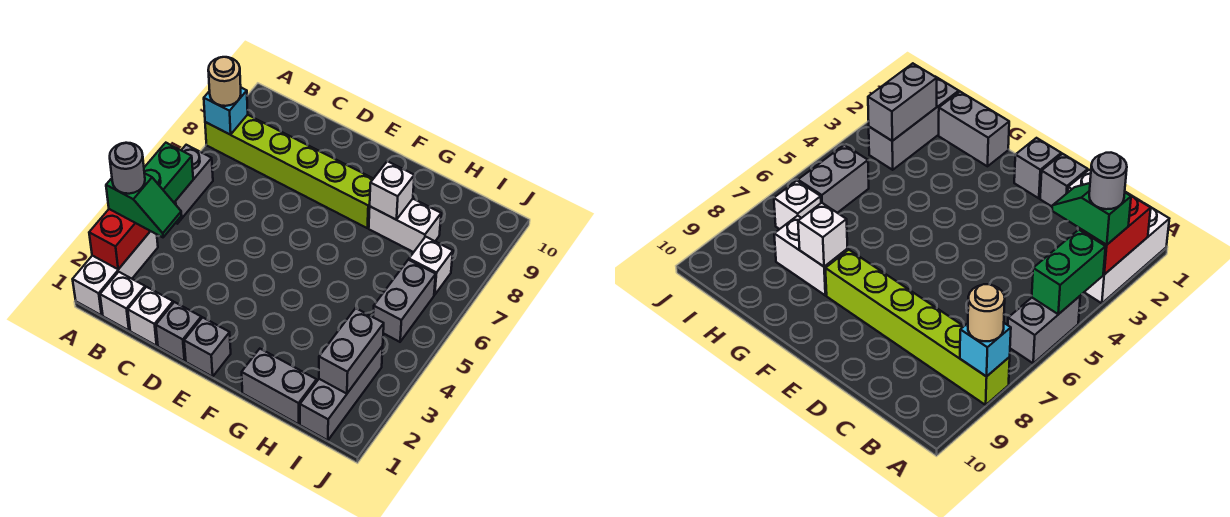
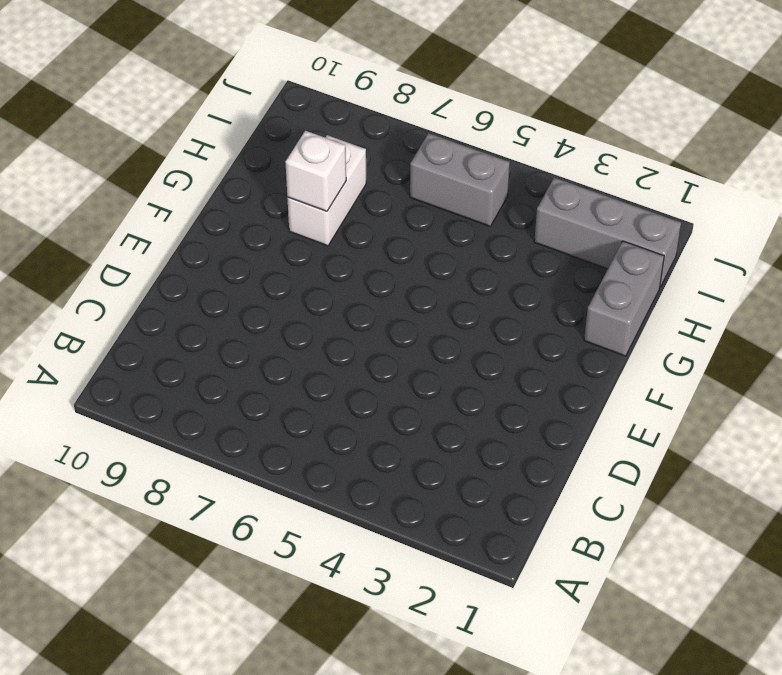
none -> white brick A1:A3 level 1
none -> grey brick A5:A6 level 1
none -> lime brick A8:F8 level 1

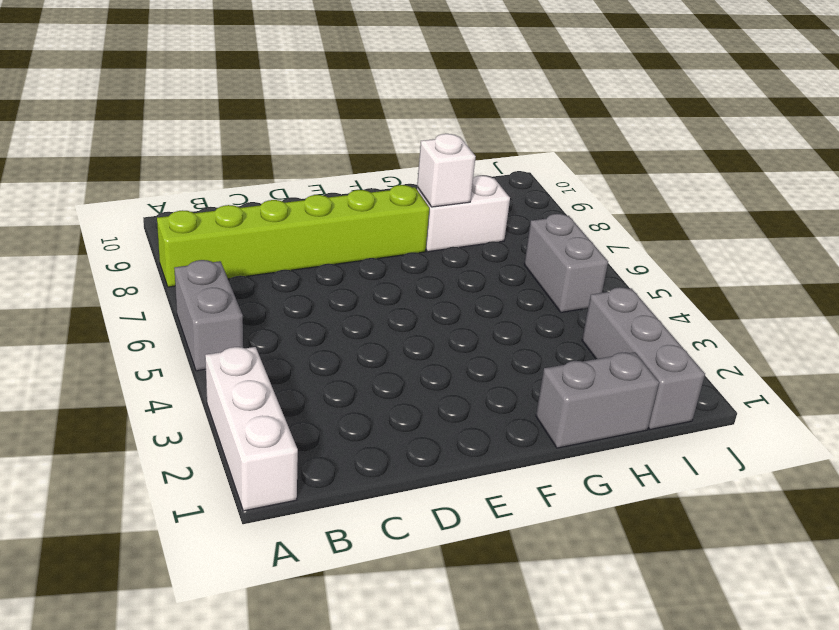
none -> white brick B1 level 1
none -> white brick C1 level 1
none -> grey brick D1 level 1

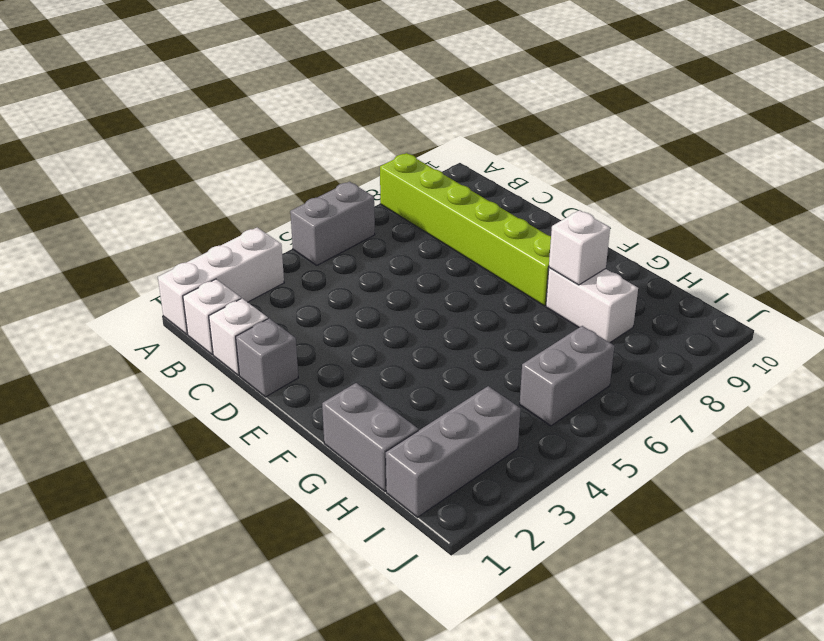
none -> grey brick E1 level 1
none -> white brick I7 level 1
none -> red brick A2:A3 level 2

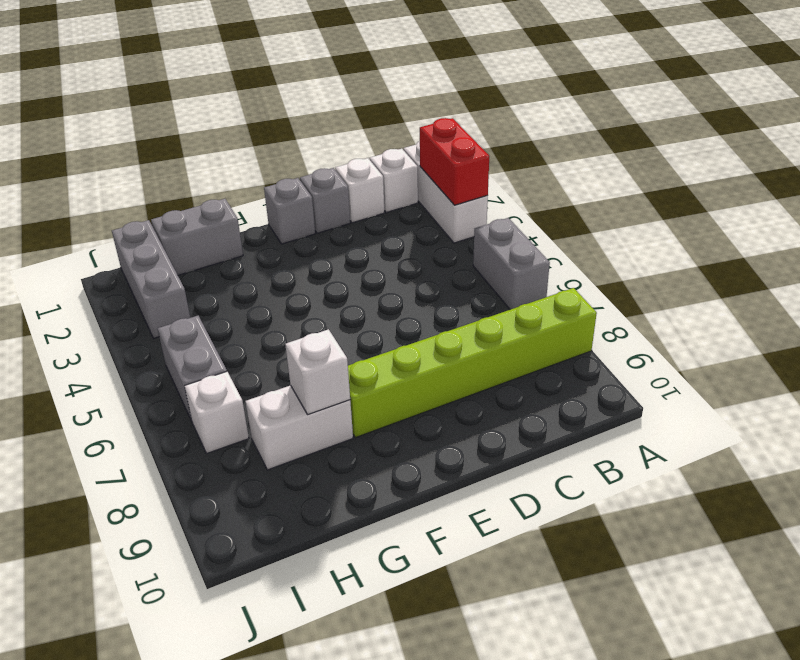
none -> green brick A4:A5 level 2
none -> cyan brick A8 level 2
none -> grey brick I2:I3 level 2

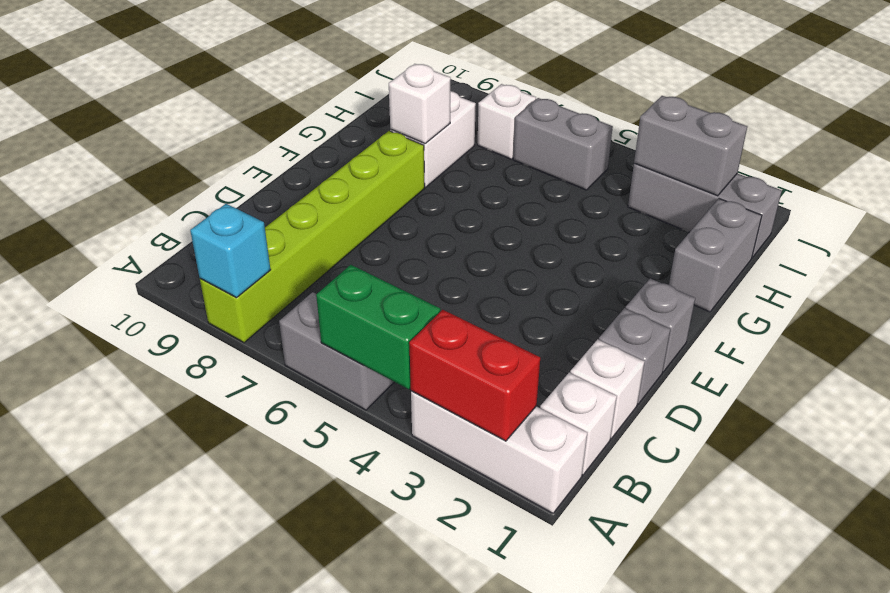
none -> green slope A3:B3 level 3 top A
none -> tan round brick A8 level 3
none -> grey round brick A3 level 4

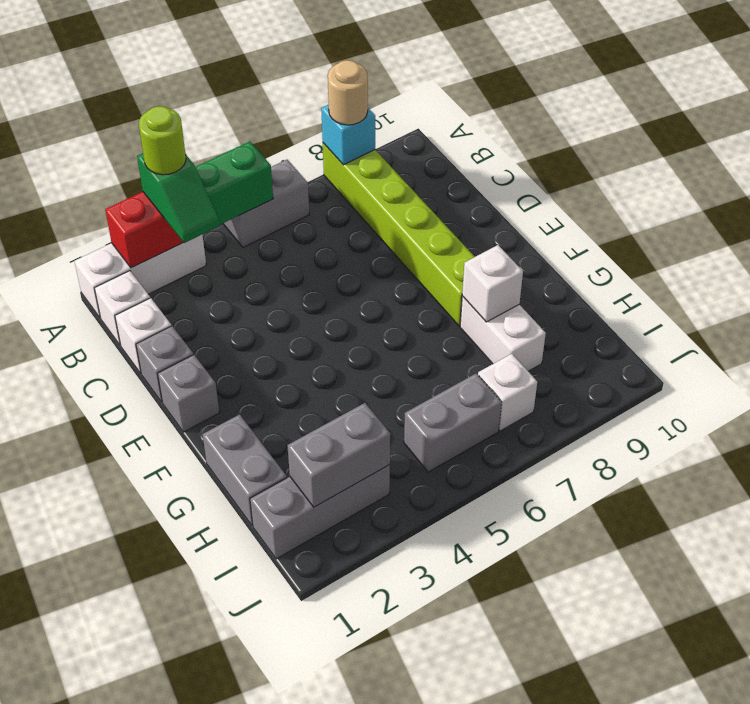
lime round brick A3 level 4 -> grey round brick A3 level 4

